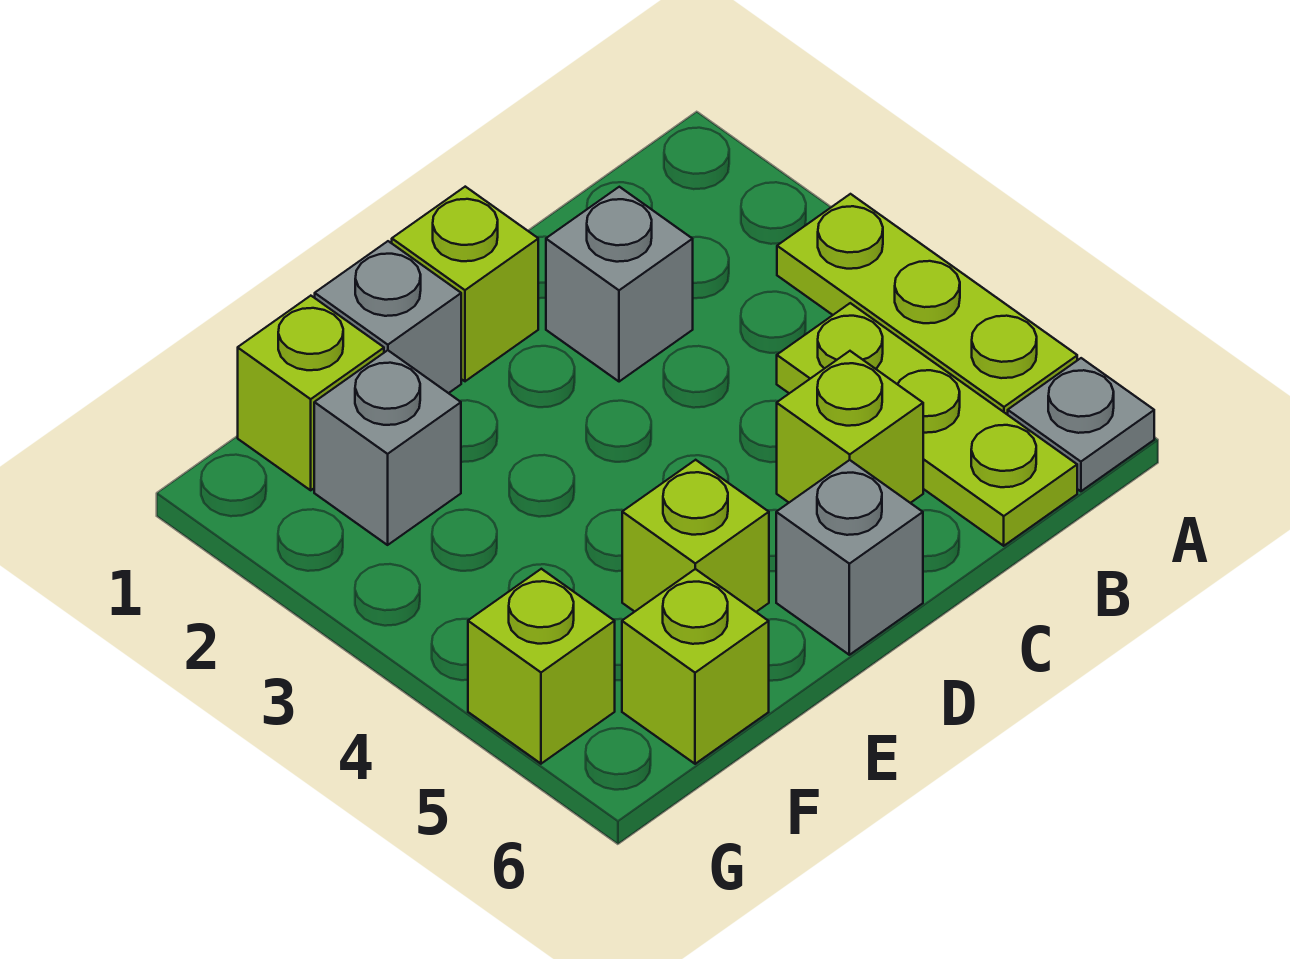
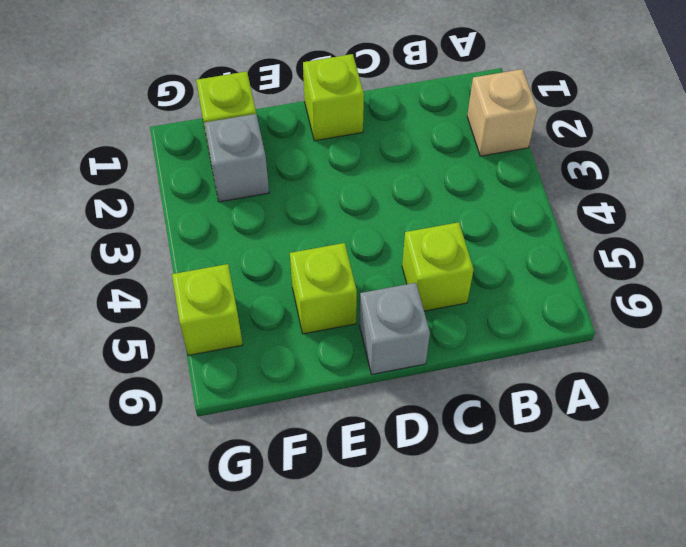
tan brick A2 level 1 -> none
none -> lime plate A3:A5 level 1
none -> grey plate A6 level 1
none -> lime plate B4:B6 level 1

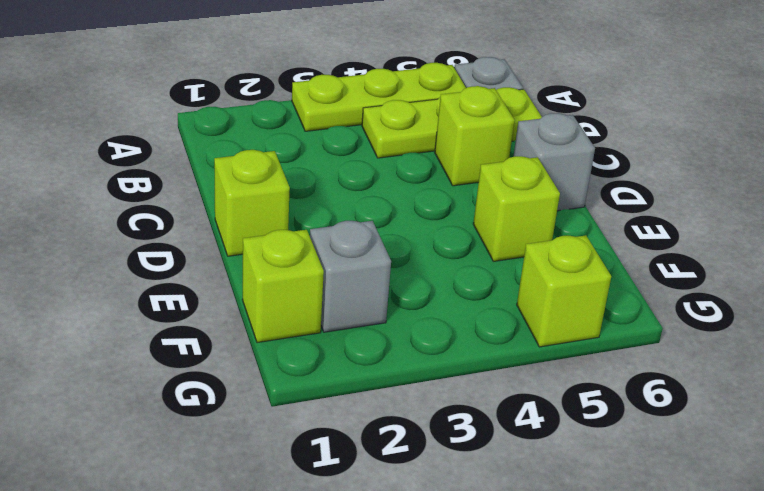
none -> grey brick C2 level 1
none -> grey brick E1 level 1
none -> lime brick F6 level 1

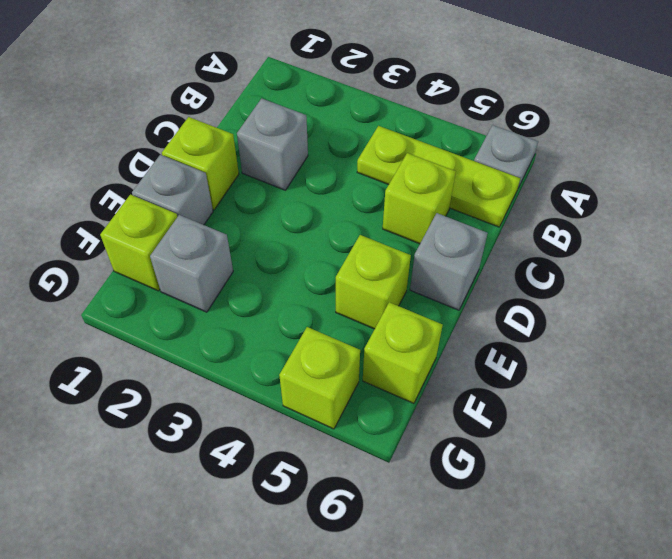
none -> lime plate A3:A5 level 1

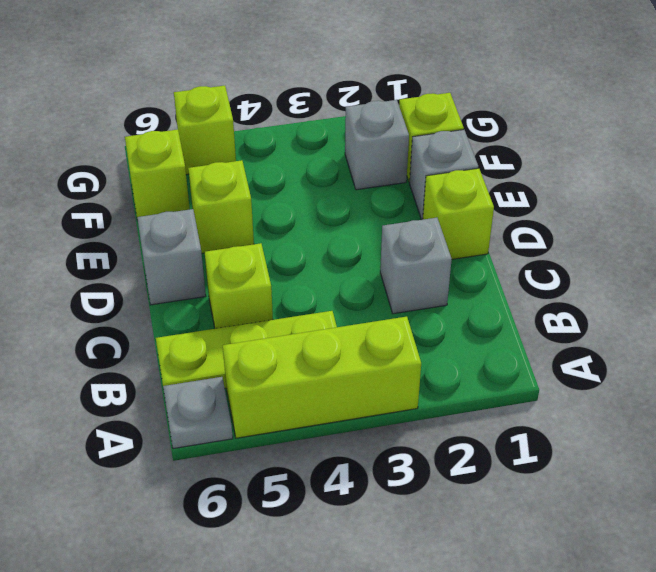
lime brick A3:A5 level 1 -> lime plate A3:A5 level 1

